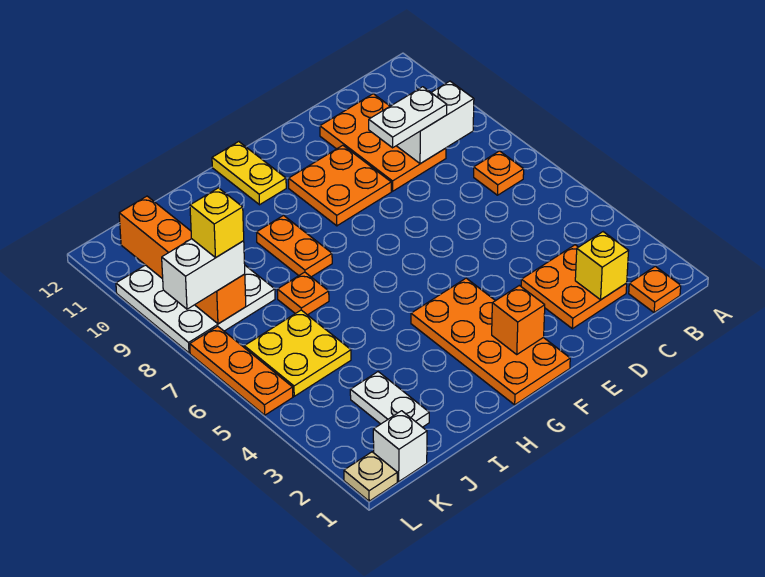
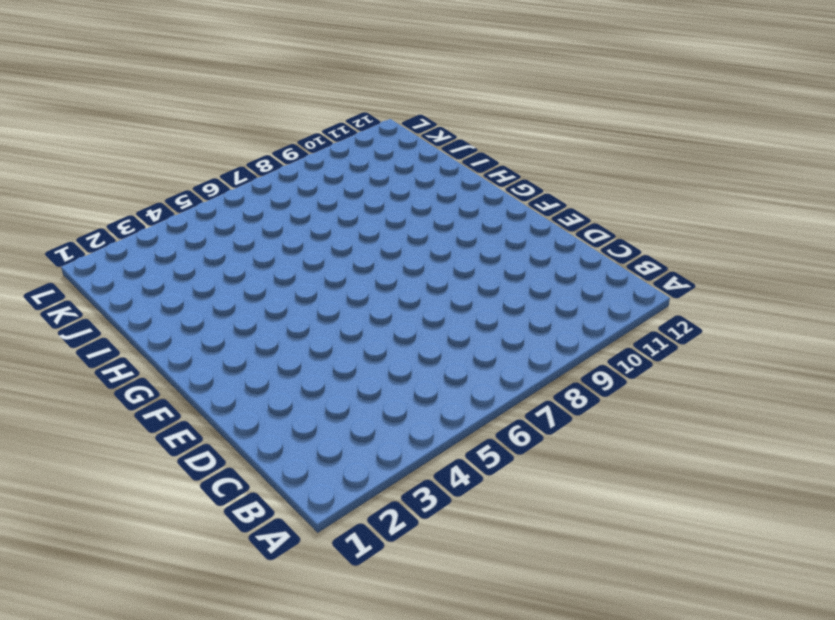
none -> orange plate B1 level 1
none -> orange plate B7 level 1
none -> orange plate C2:D3 level 1

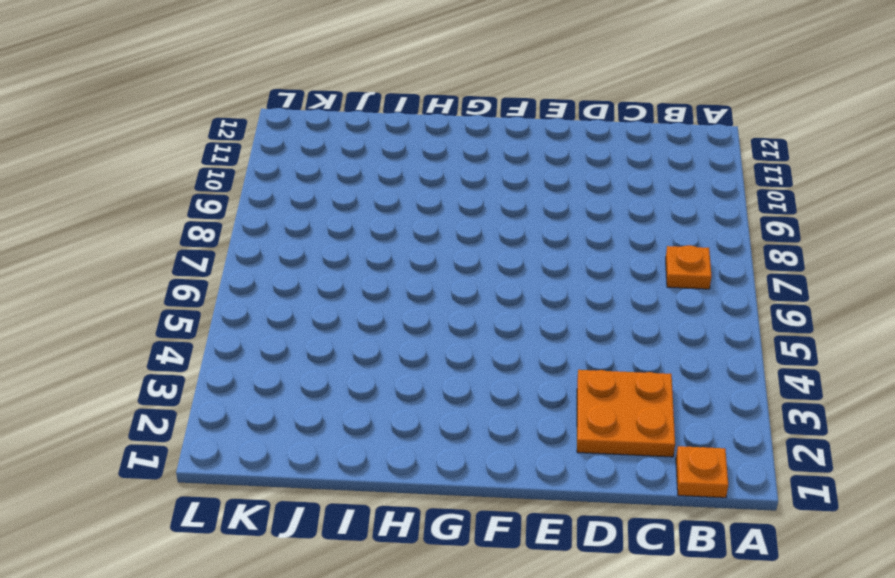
none -> orange plate C9:D11 level 1
none -> orange plate E9:F10 level 1
none -> orange plate F1:G4 level 1

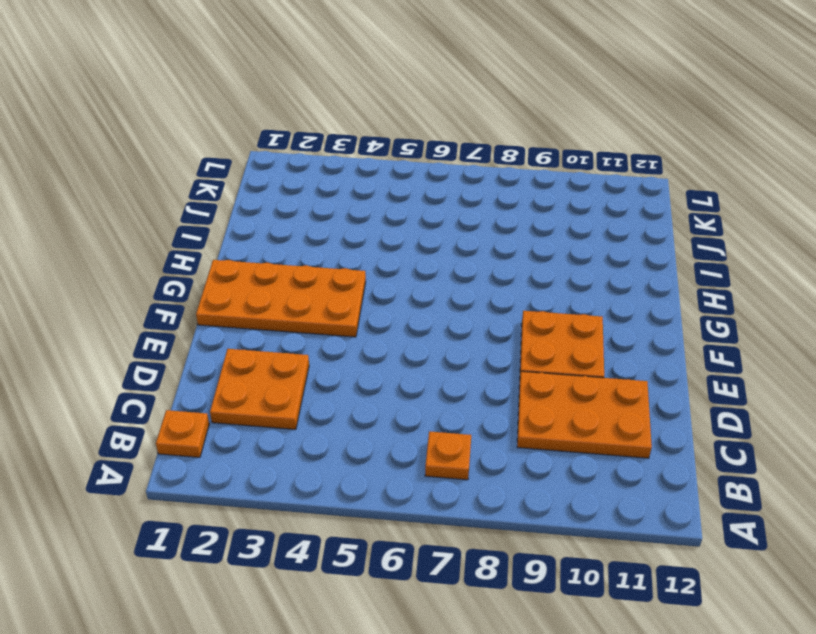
none -> yellow plate G11:G12 level 1
none -> orange plate H8:H9 level 1
none -> orange plate I7 level 1

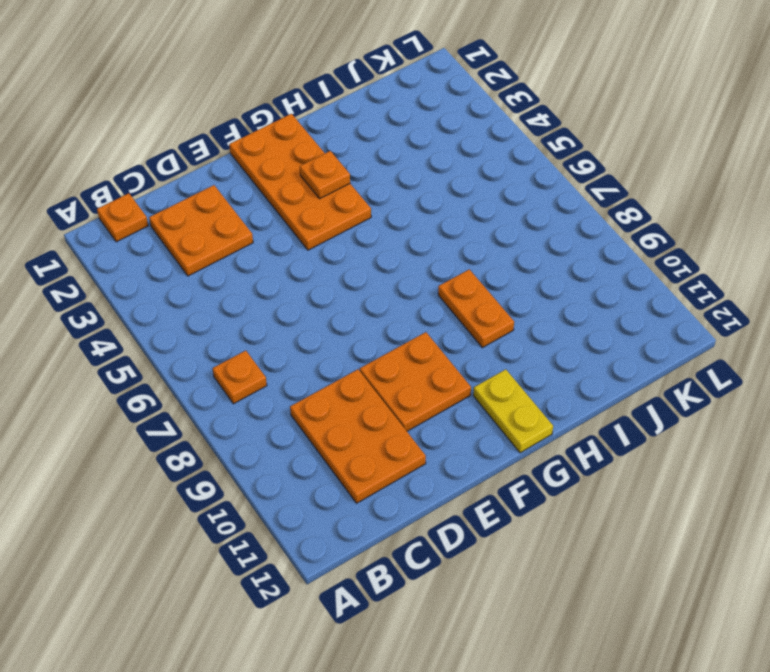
orange plate G3 level 2 -> orange plate I7 level 1
none -> white plate J2:J3 level 1
none -> yellow plate J5:K6 level 1
none -> white plate J8:L10 level 1

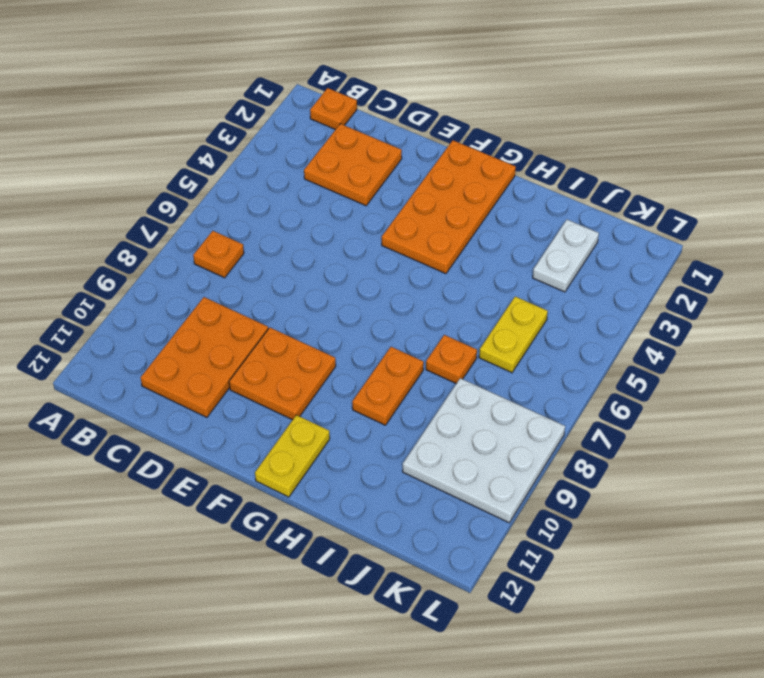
yellow plate J5:J6 level 1 -> yellow plate J5:K6 level 1
none -> white brick K1 level 1
none -> tan plate L1 level 1
none -> orange plate L5:L7 level 1

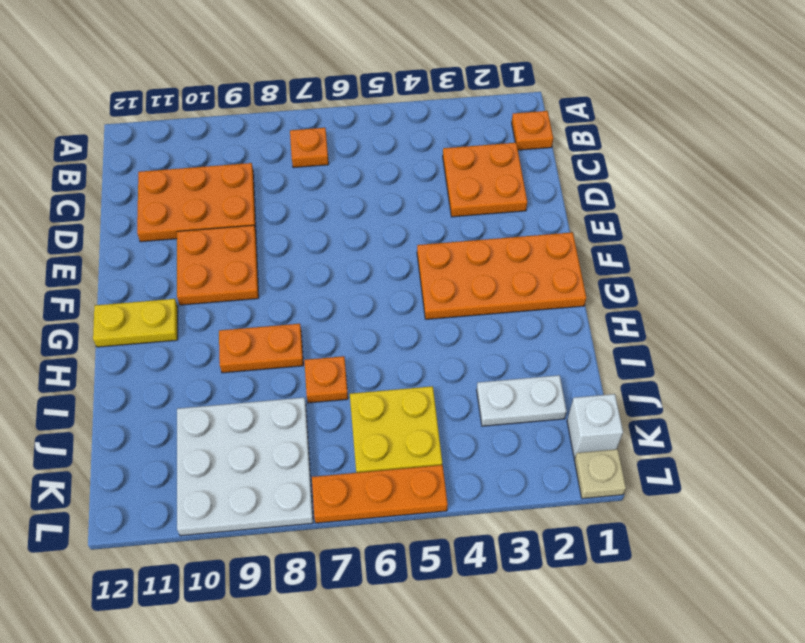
none -> white brick B9:C9 level 2
none -> yellow brick C2 level 2
none -> orange brick F2 level 2

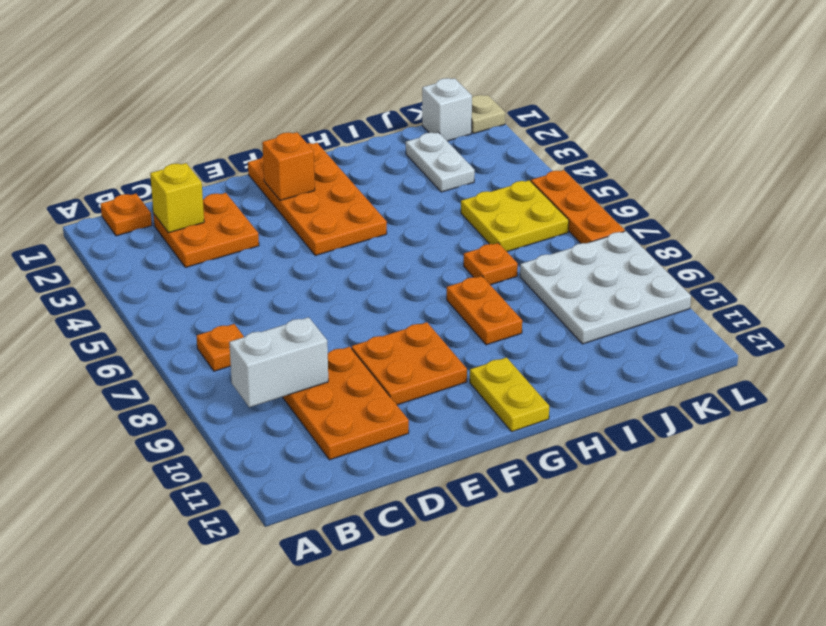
none -> orange brick K8:K11 level 2
none -> white plate C9:D9 level 3
none -> white brick K8:L8 level 3

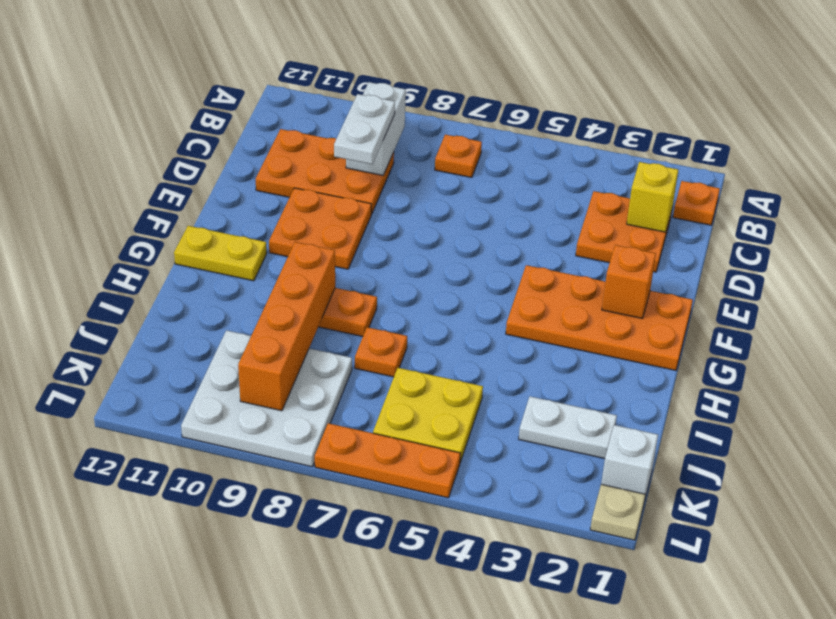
orange brick H9:K9 level 2 -> orange brick K8:K11 level 2
none -> white brick K8:L8 level 3
none -> yellow brick K8 level 4

